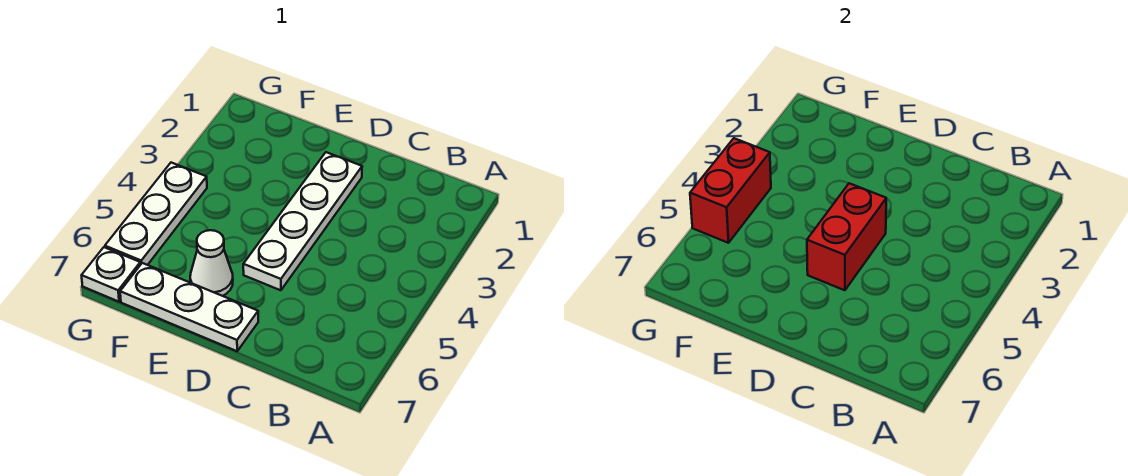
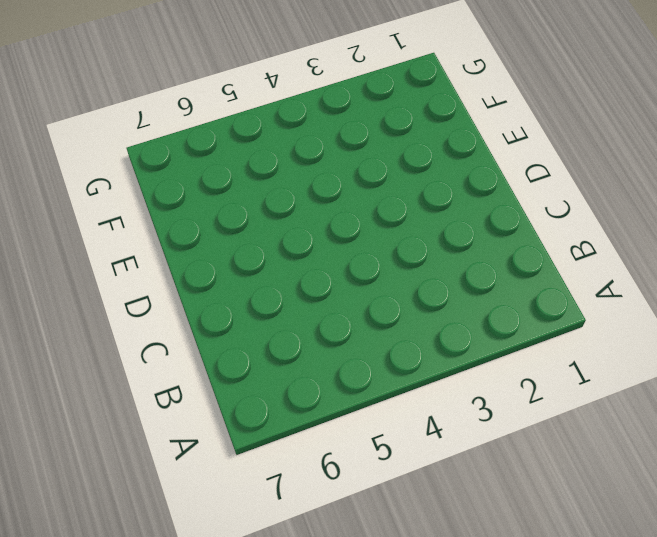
none -> white plate D2:D5 level 1
none -> white plate D7:F7 level 1

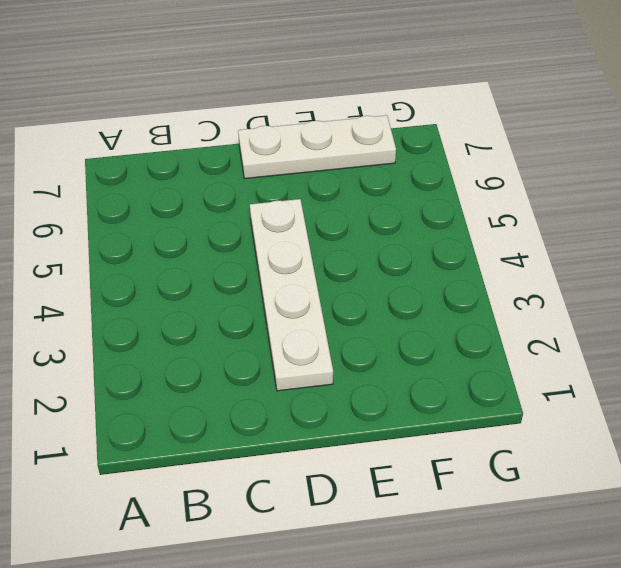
none -> white cone E6 level 1
none -> white plate G4:G6 level 1

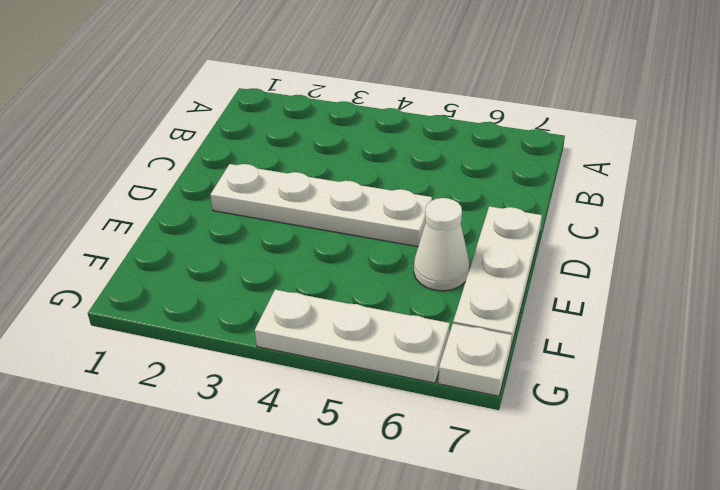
none -> red brick D4:D5 level 2
none -> red brick G4:G5 level 2

